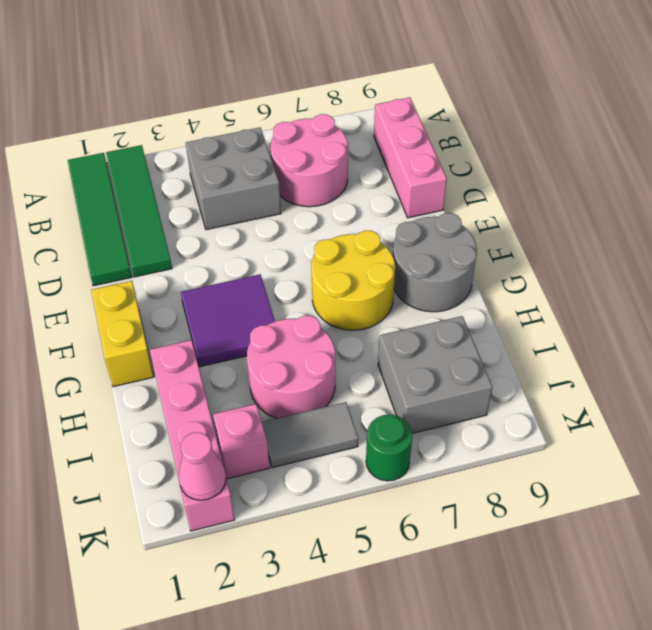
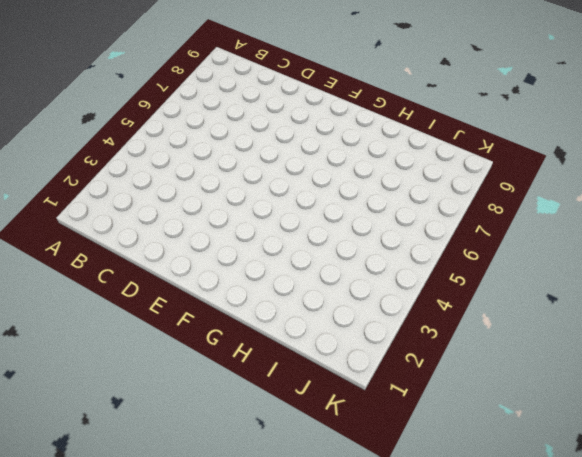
none -> green tile A1:D1 level 1
none -> green tile A2:D2 level 1
none -> grey brick B4:C5 level 1

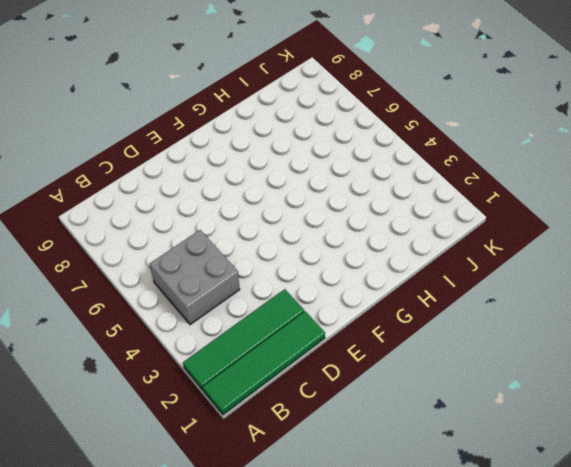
none -> pink round brick B6:C7 level 1
none -> pink brick B9:D9 level 1
none -> yellow brick F1:G1 level 1

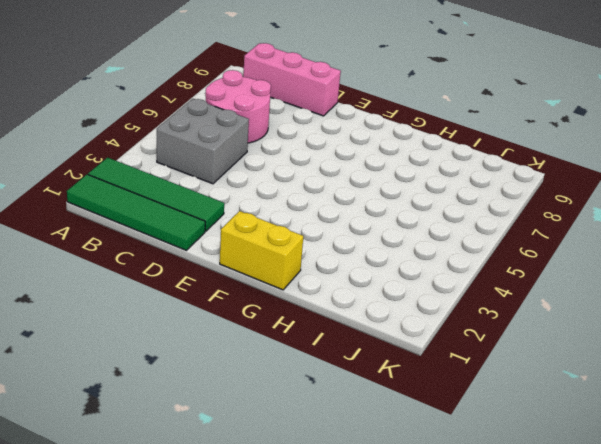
none -> purple tile F3:G4 level 1
none -> yellow round brick F6:G7 level 1
none -> grey round brick F8:G9 level 1

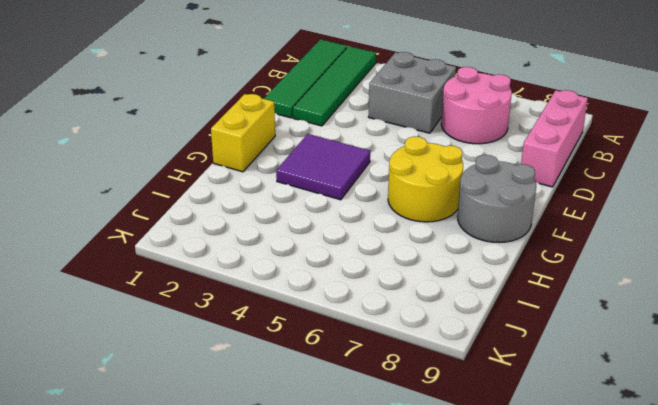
none -> pink brick H2:K2 level 1
none -> pink round brick H4:I5 level 1
none -> grey brick I7:J8 level 1

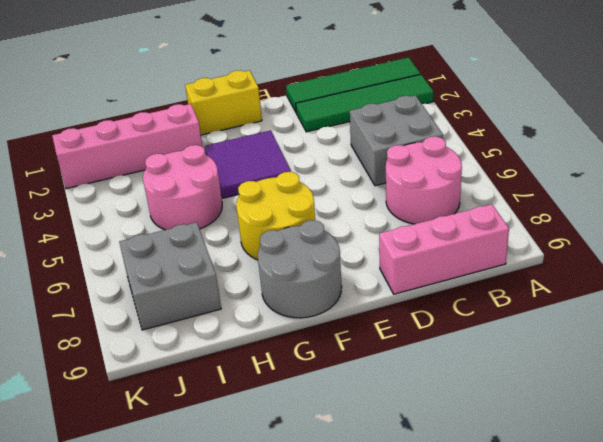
none -> pink brick J3 level 1
none -> grey tile J4:J5 level 1
none -> green round brick K6 level 1

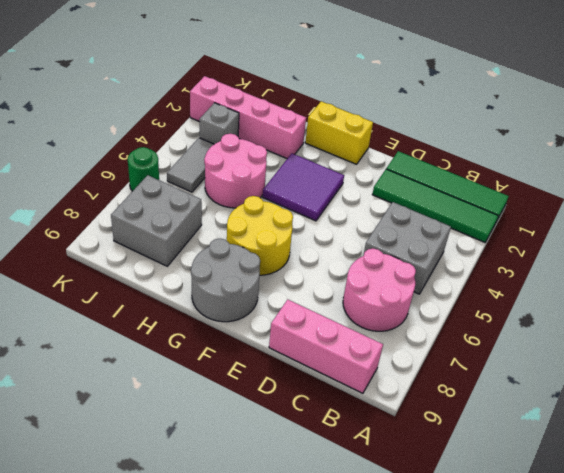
grey brick J3 level 1 -> pink brick J3 level 1
none -> pink cone K2 level 2

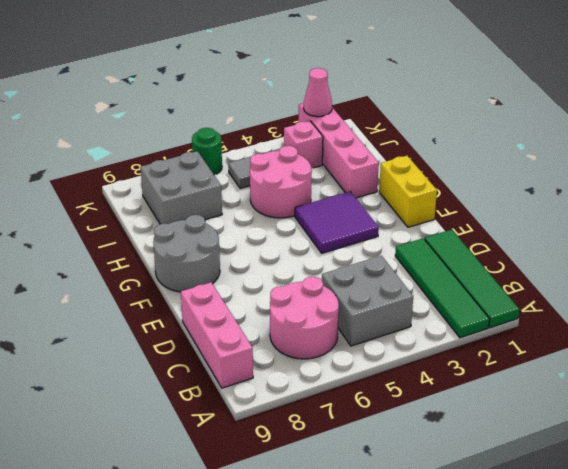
none -> yellow round brick F6:G7 level 1

